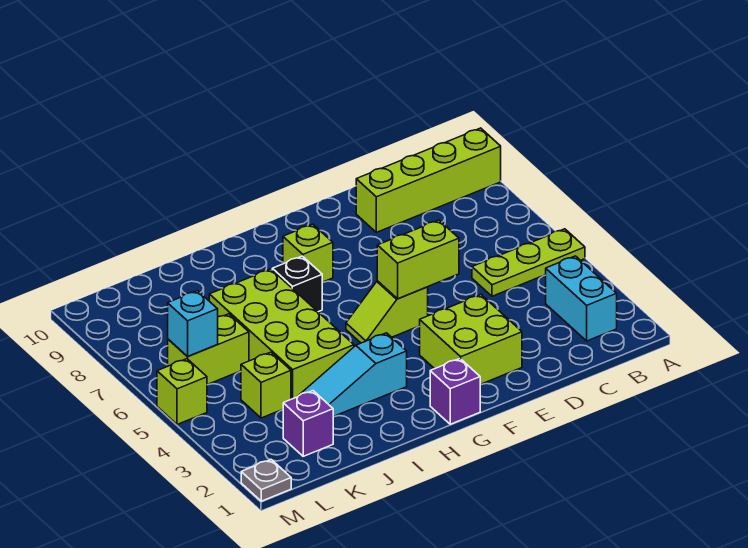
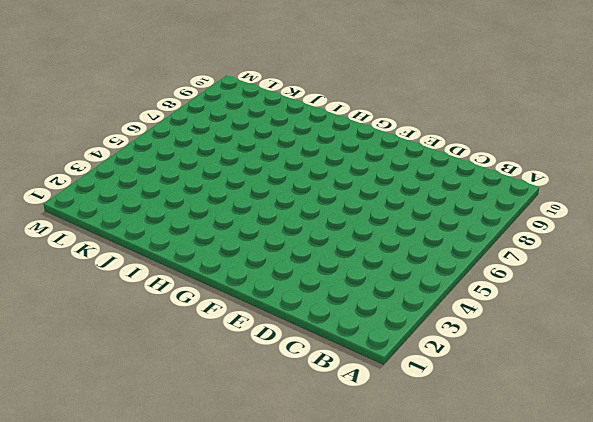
none -> lime plate A5:C5 level 1
none -> lime brick A9:D9 level 1
none -> cyan brick B2:B3 level 1

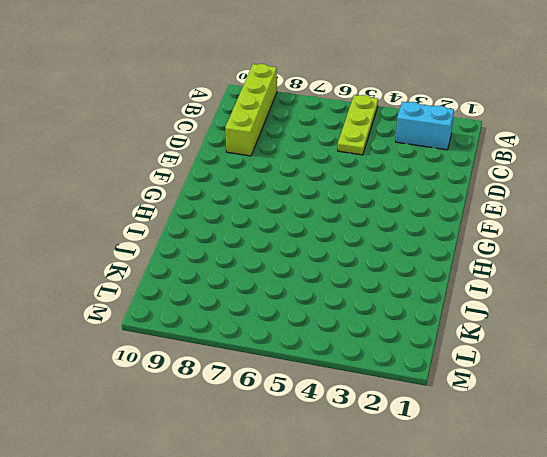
none -> lime brick E2:F3 level 1
none -> lime slope F5:G5 level 1 top F
none -> purple brick G1 level 1

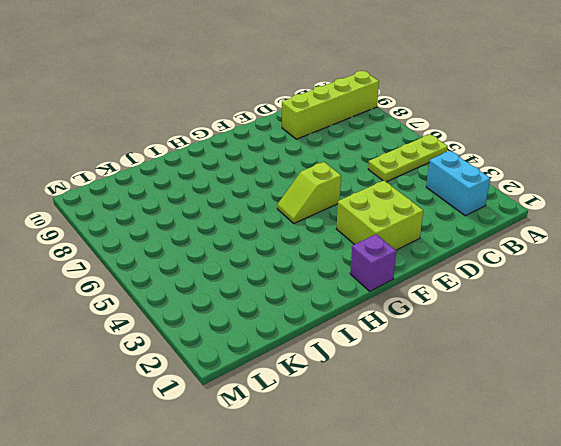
none -> lime brick G8 level 1
none -> cyan slope H3:J3 level 1 top H
none -> black brick H7 level 1

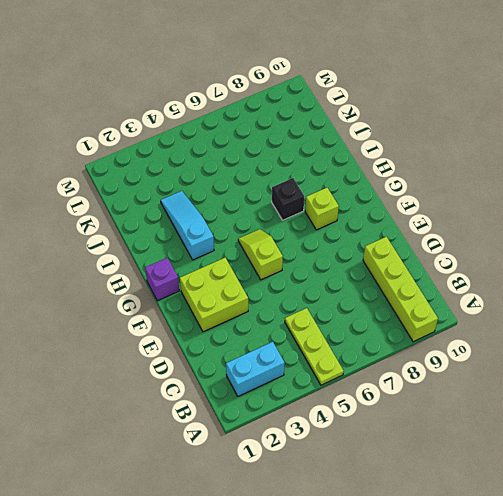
none -> lime brick I4:J7 level 1
none -> purple brick K2 level 1
none -> lime brick K4 level 1

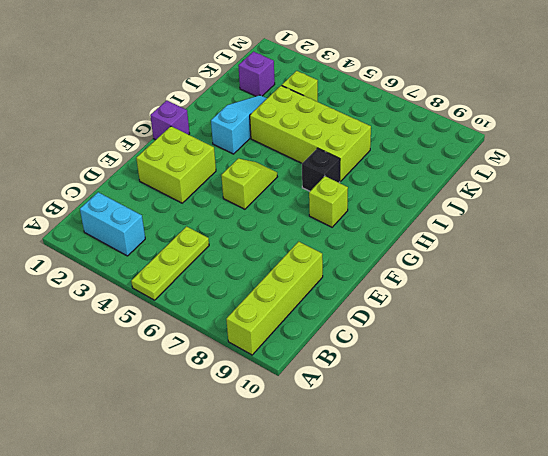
none -> lime brick K6:L6 level 1
none -> grey plate M1 level 1
none -> lime brick M5 level 1

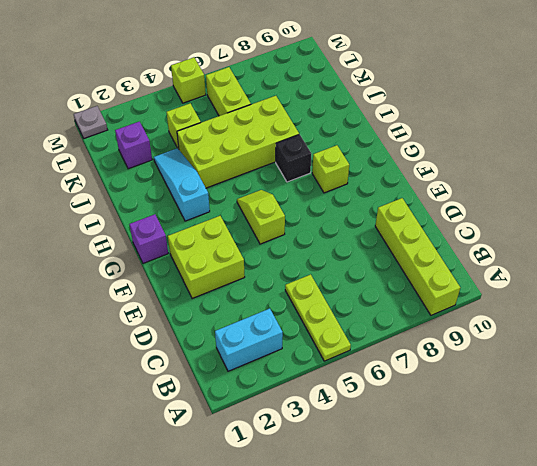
none -> lime brick E5:F5 level 2
none -> cyan brick L6 level 2

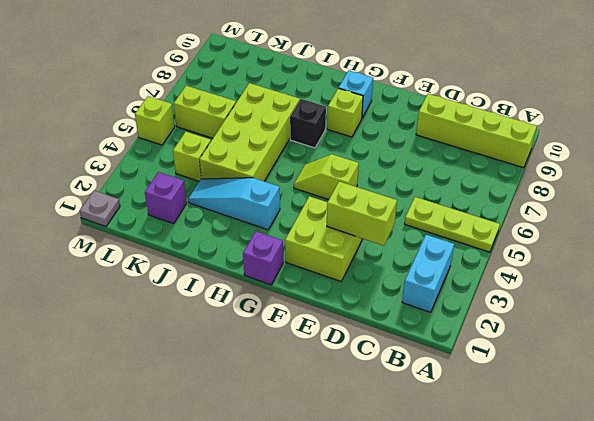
lime brick D3:E3 level 2 -> lime brick E5:F5 level 2
cyan brick G9 level 1 -> cyan brick L6 level 2

